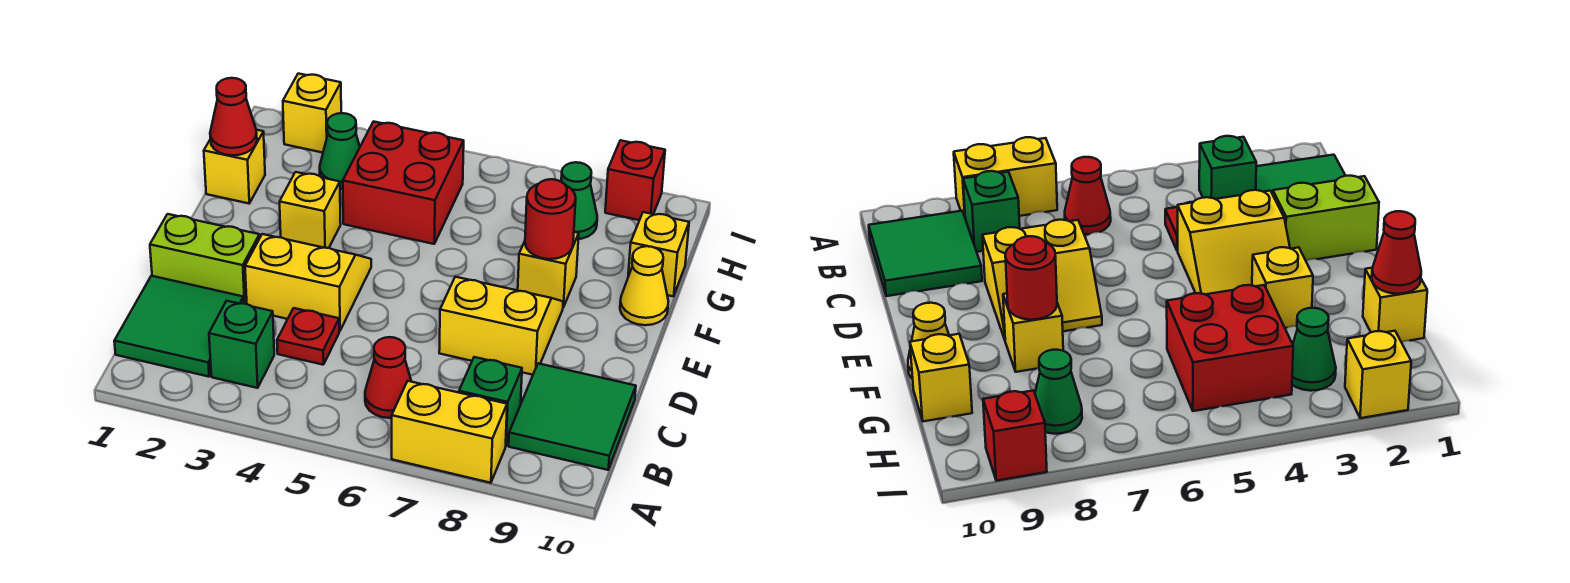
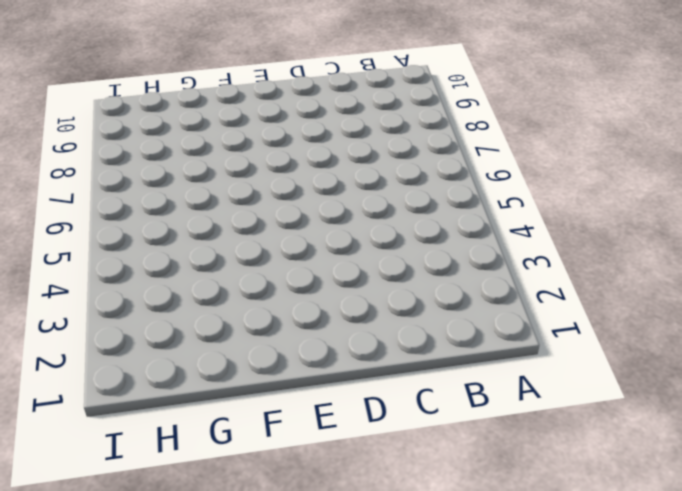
none -> yellow brick A7:A8 level 1
none -> green tile B1:C2 level 1
none -> green brick B3 level 1

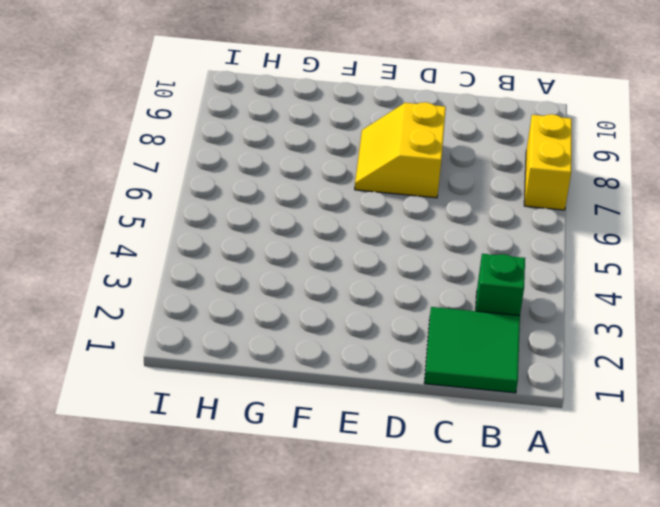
none -> red cone B6 level 1
none -> green brick B8 level 1
none -> green tile B9:C10 level 1

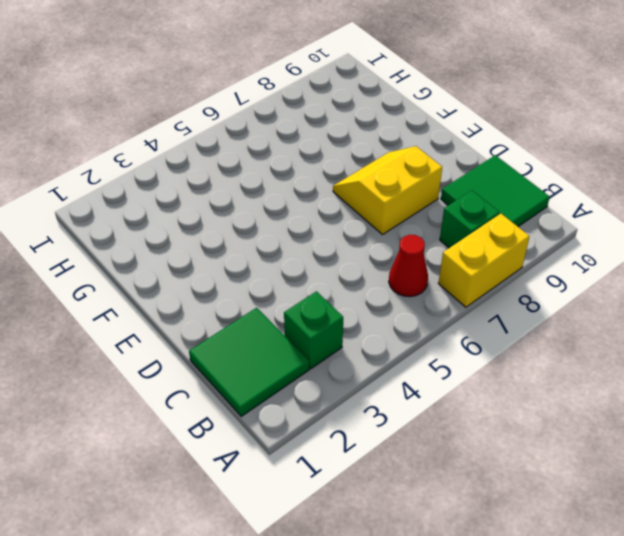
none -> red plate C4 level 1
none -> lime brick D1:D2 level 1
none -> yellow slope D3:E4 level 1 top D

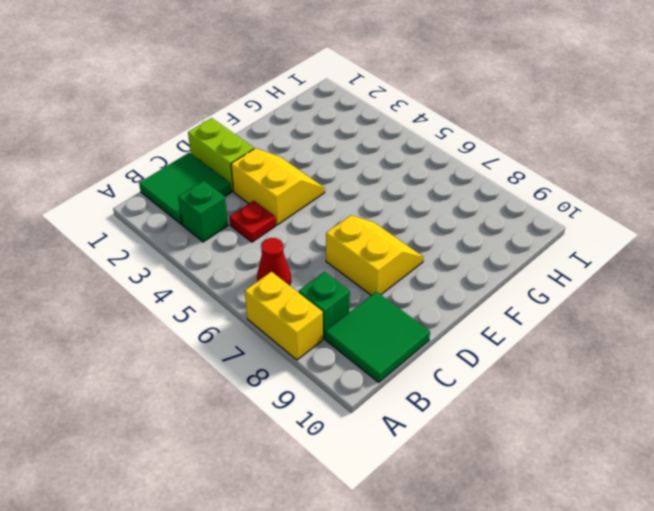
none -> yellow brick F3 level 1
none -> yellow brick F8 level 1
none -> yellow cone F10 level 1

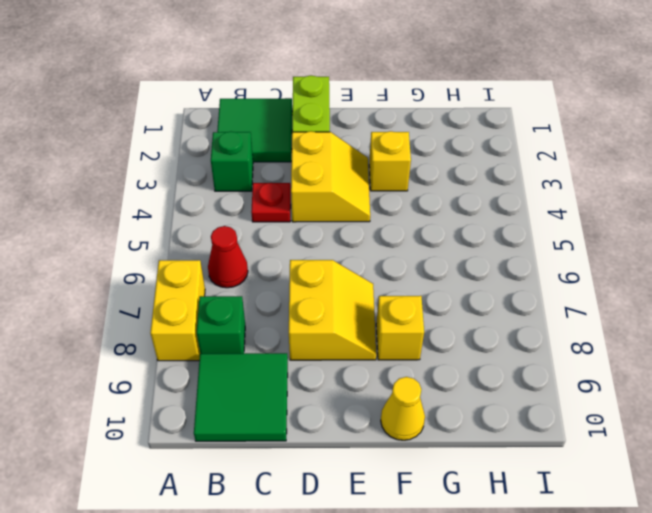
none -> yellow brick G1 level 1
none -> red brick G4:H5 level 1
none -> yellow brick G10 level 1

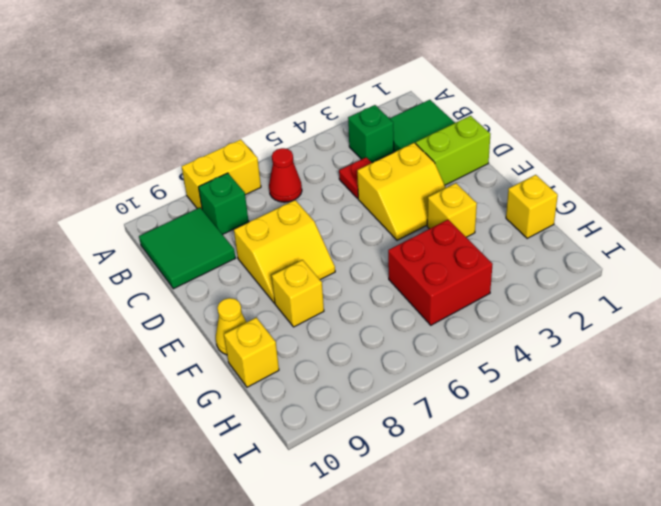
none -> green cone H3 level 1
none -> green cone H8 level 1
none -> yellow brick I2 level 1

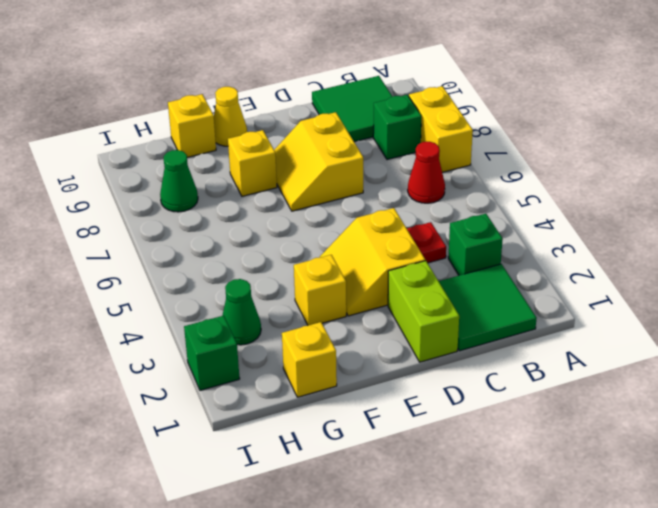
green brick I2 level 1 -> yellow brick I2 level 1
none -> red brick G4:H5 level 1
none -> red brick I9 level 1
none -> red round brick F8 level 2

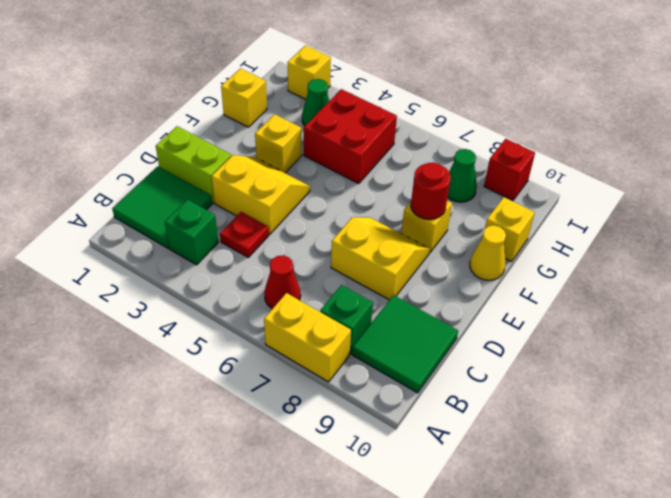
none -> red cone G1 level 2

